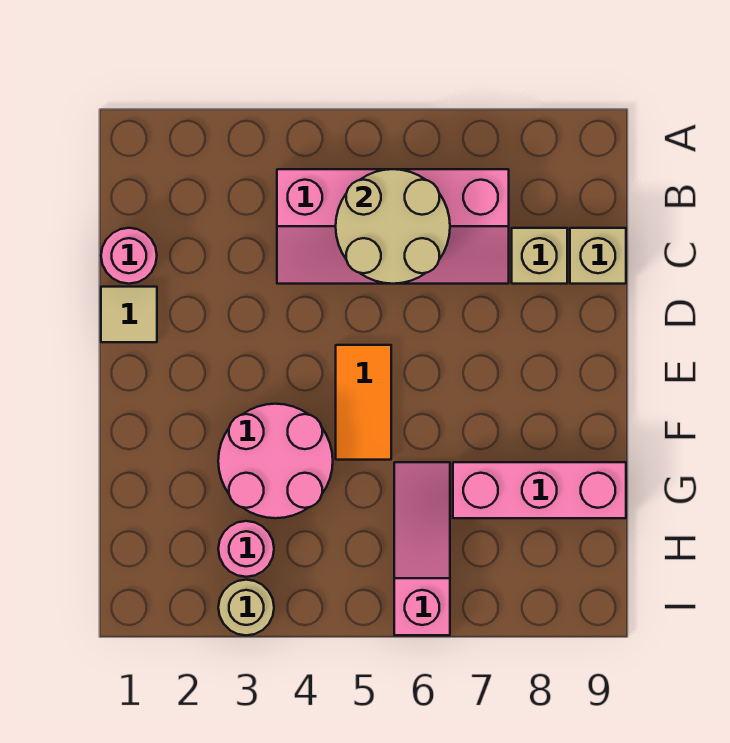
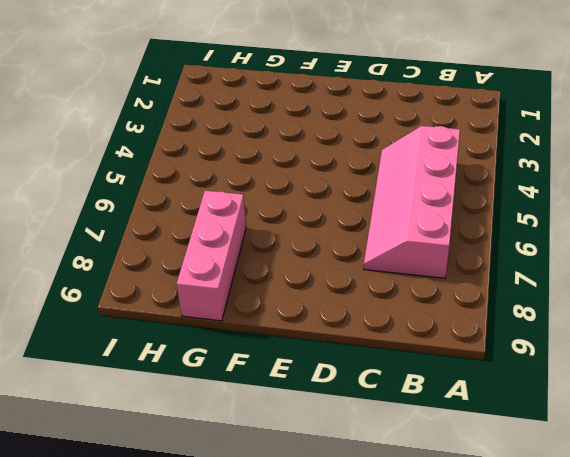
none -> pink round brick C1 level 1
none -> tan brick C8 level 1
none -> tan brick C9 level 1

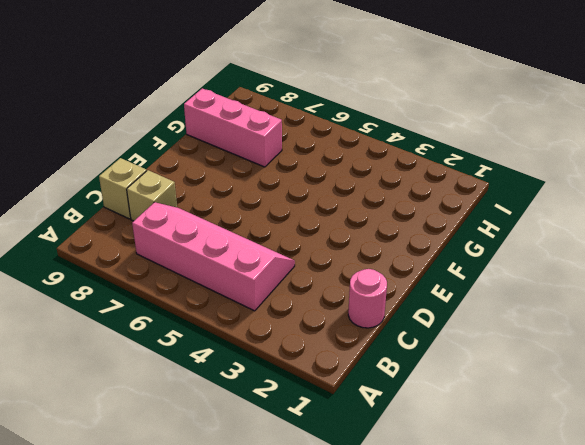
none -> tan tile D1 level 1
none -> orange tile E5:F5 level 1
none -> pink round brick F3:G4 level 1

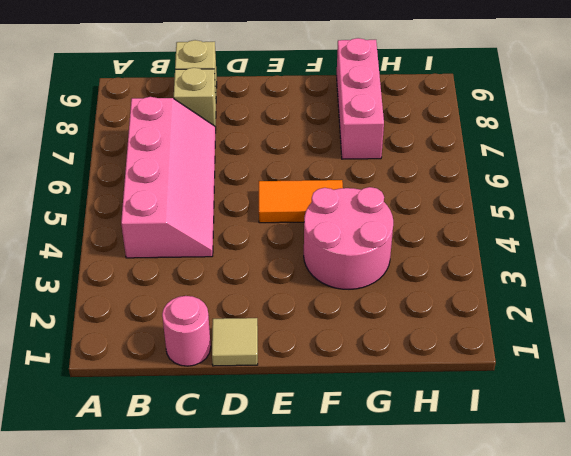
none -> pink slope G6:I6 level 1 top I
none -> pink round brick H3 level 1
none -> tan round brick I3 level 1

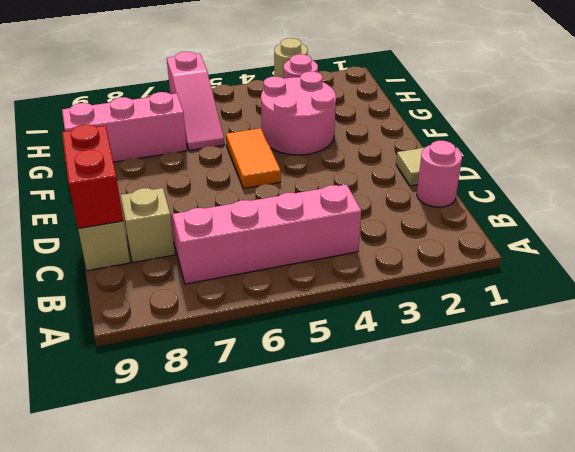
red brick C9:D9 level 2 -> none
none -> tan round brick B5:C6 level 2

